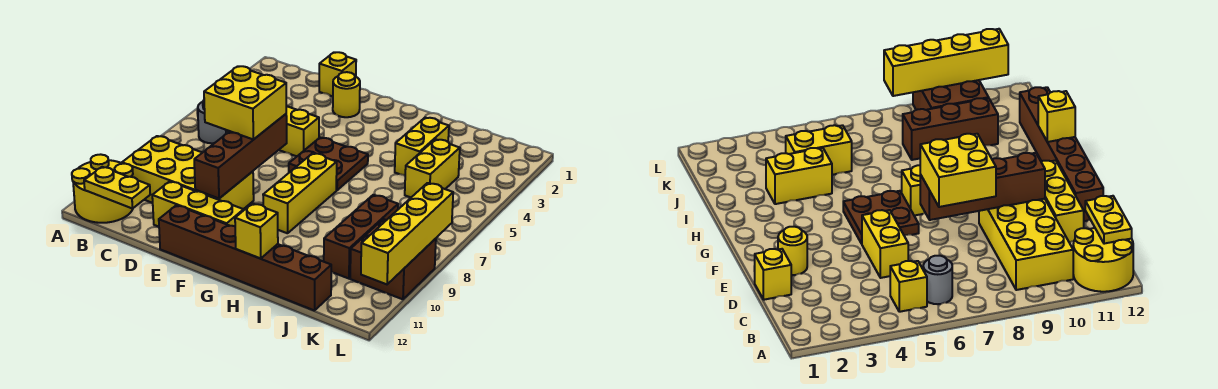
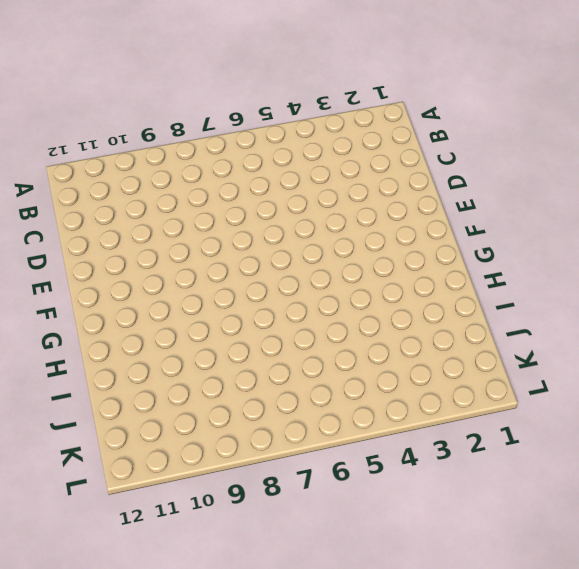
none -> yellow round brick A11:B12 level 1
none -> yellow brick B5 level 1
none -> grey round brick B6 level 1

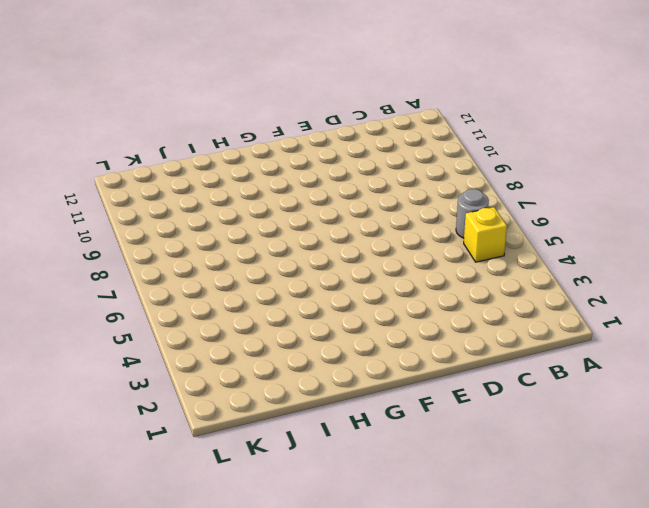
none -> yellow round brick A11:B12 level 1
none -> yellow brick B9:E10 level 1
none -> yellow brick D1 level 1

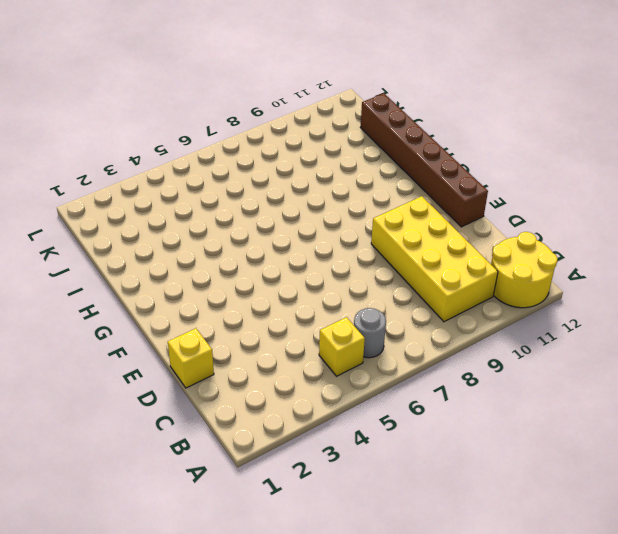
none -> yellow brick D5:E5 level 1
none -> yellow brick D11:F11 level 1
none -> yellow round brick E2 level 1

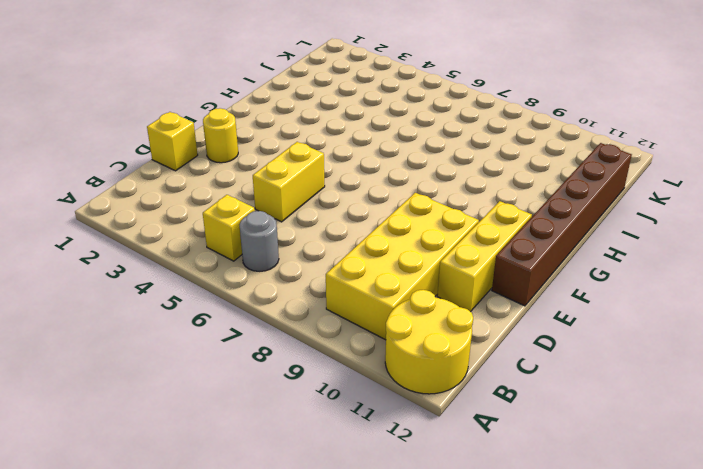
none -> brown plate F5:G6 level 1
none -> yellow brick G7:G9 level 1
none -> yellow brick I3:I4 level 1

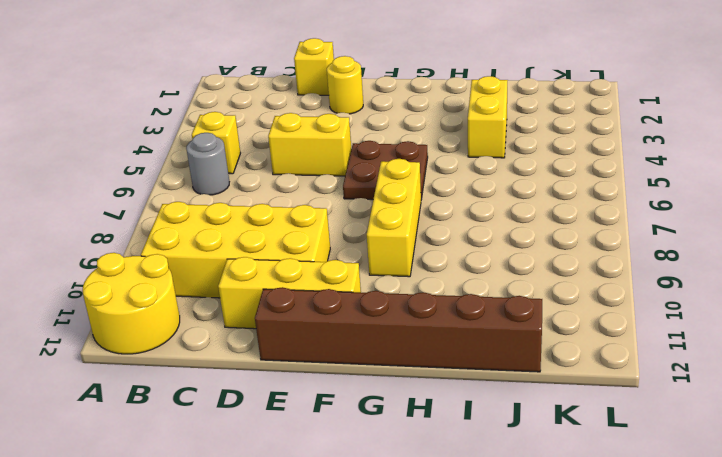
none -> yellow brick J4:J5 level 1
none -> brown brick J8:J10 level 1
none -> brown brick K9:L10 level 1

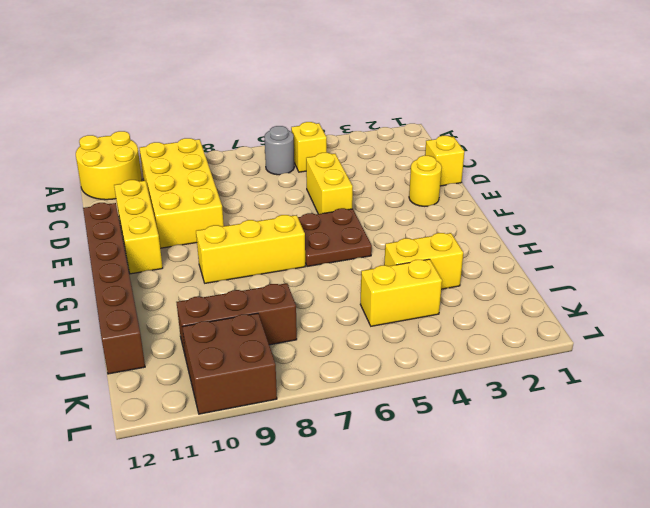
none -> yellow plate B12:C12 level 2
none -> brown brick E7:E10 level 2
none -> yellow brick H12 level 2

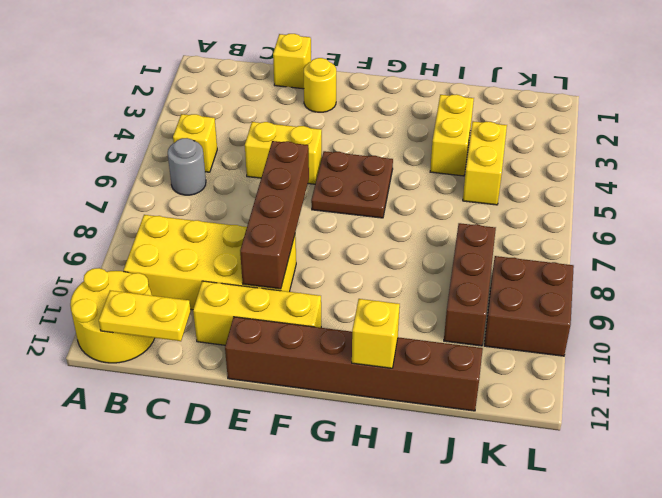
none -> yellow brick G7:G9 level 1
none -> yellow brick L8:L11 level 2
none -> yellow brick D7:E8 level 3

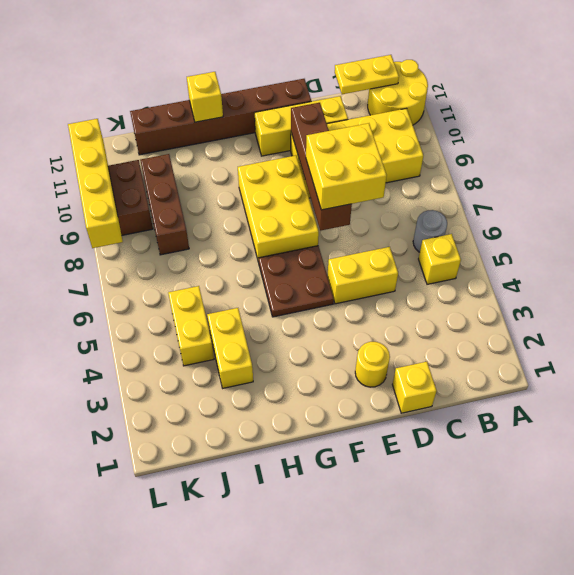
yellow brick F7:G9 level 1 -> yellow brick G7:G9 level 1

